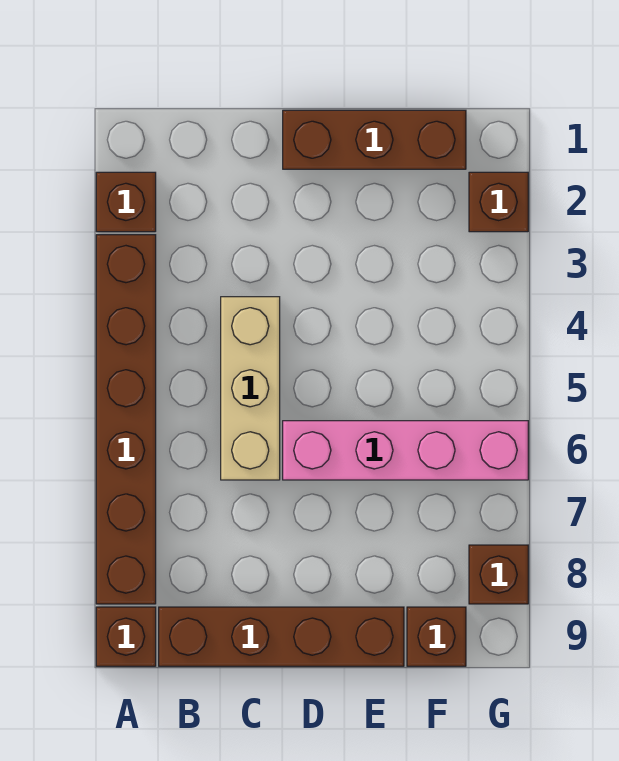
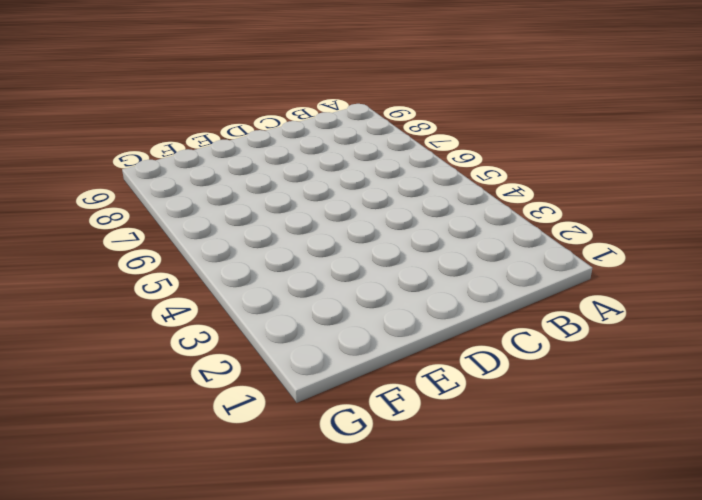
none -> brown brick A2 level 1
none -> brown brick A3:A8 level 1

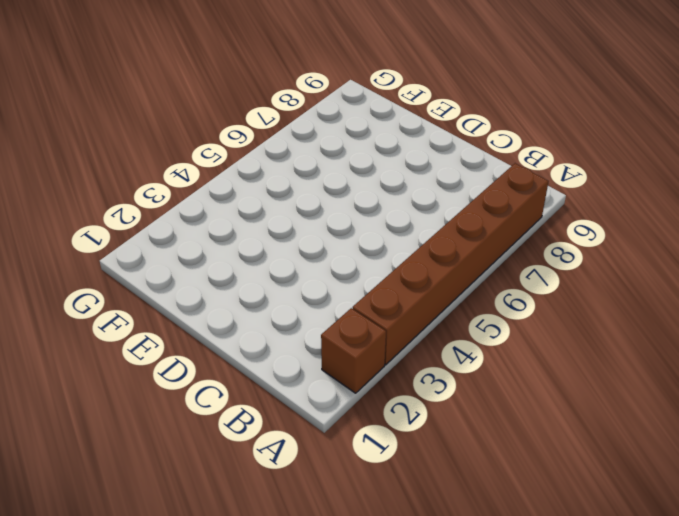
none -> brown brick A9 level 1
none -> brown brick B9:E9 level 1

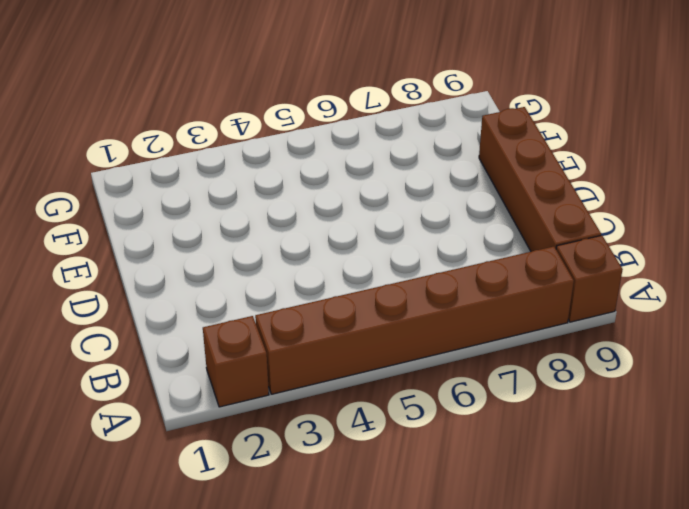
none -> tan brick C4:C6 level 1
none -> brown brick D1:F1 level 1

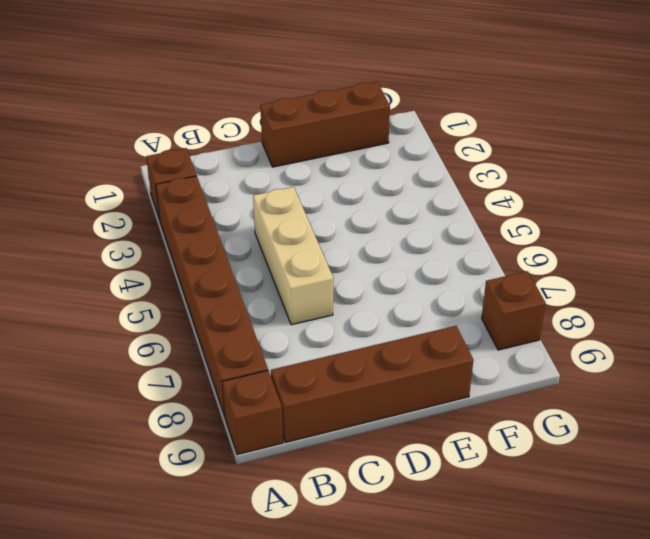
none -> pink brick D6:G6 level 1
none -> brown brick F9 level 1

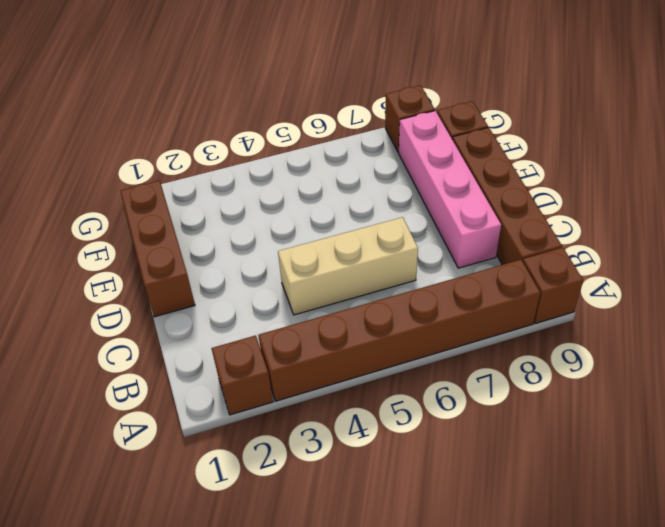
pink brick C8:F8 level 1 -> pink brick D6:G6 level 1
none -> brown brick G2 level 1

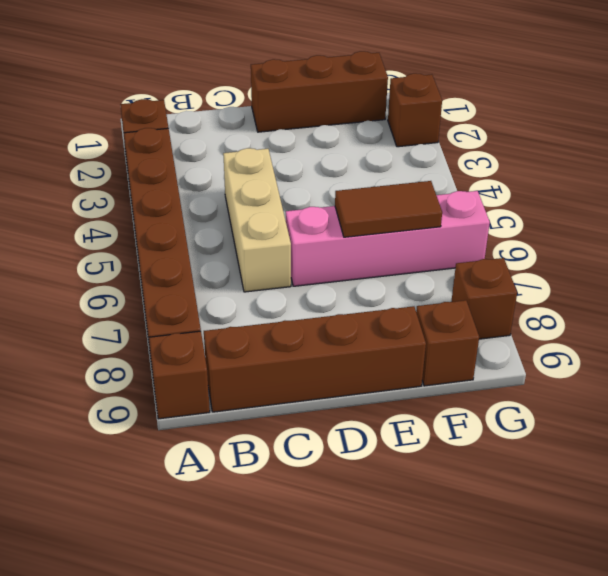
brown tile E6:F6 level 2 -> none

